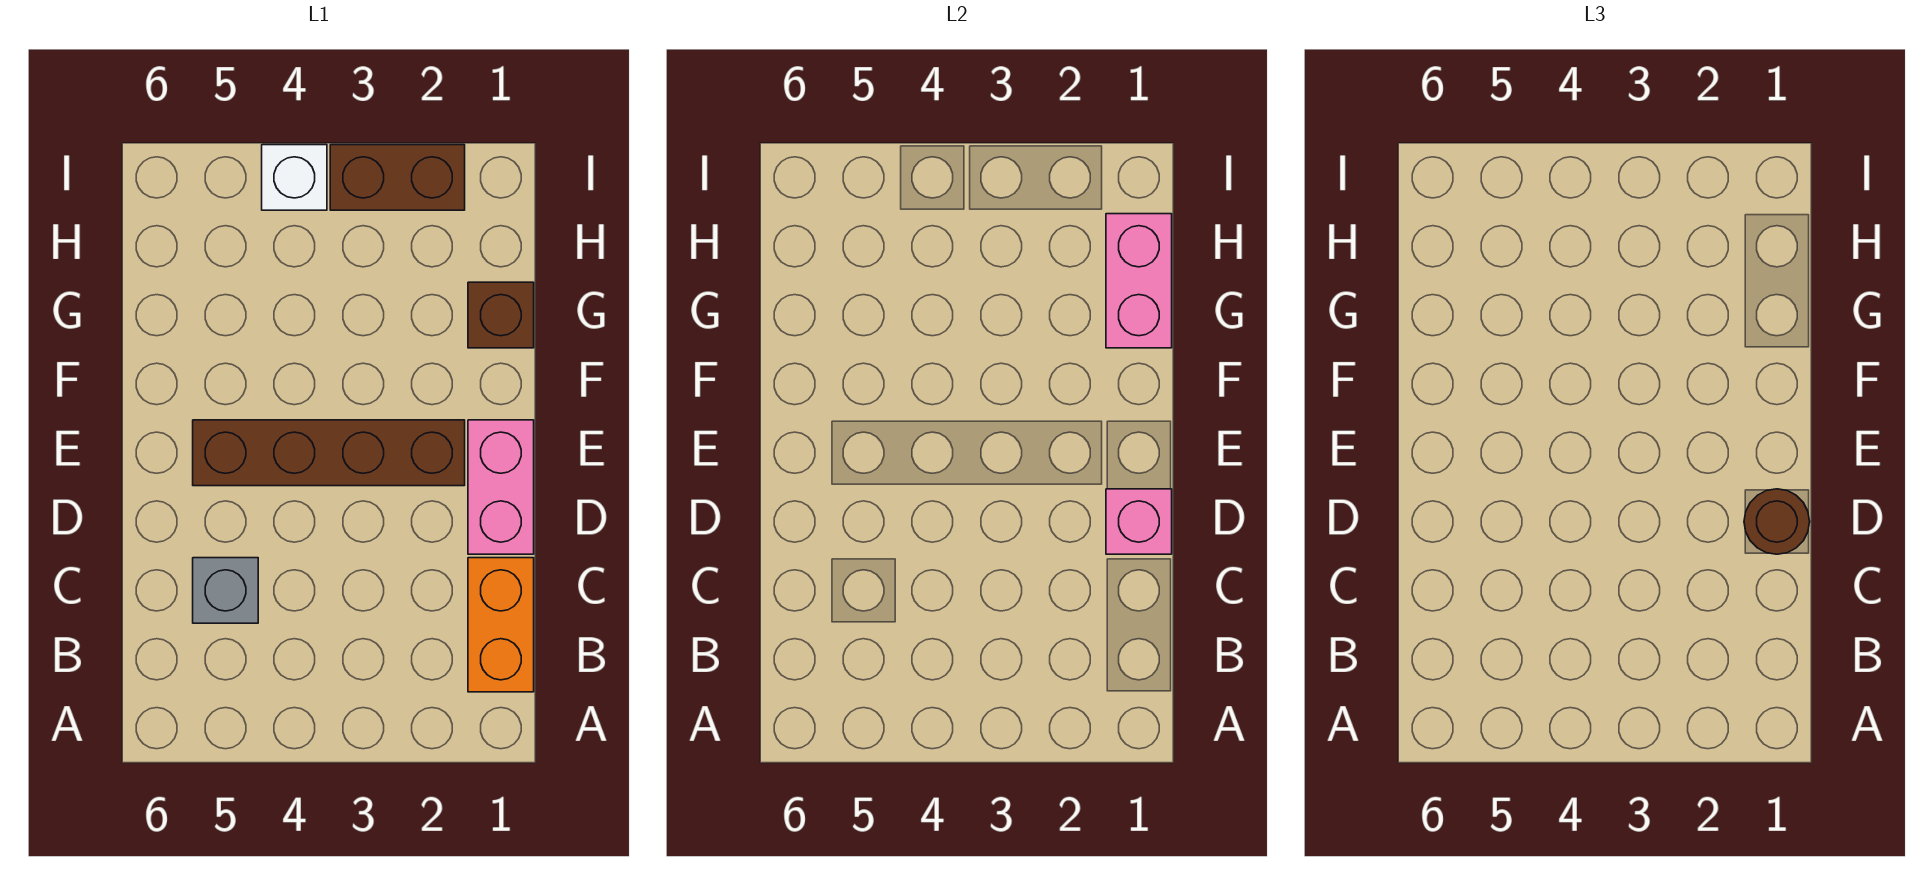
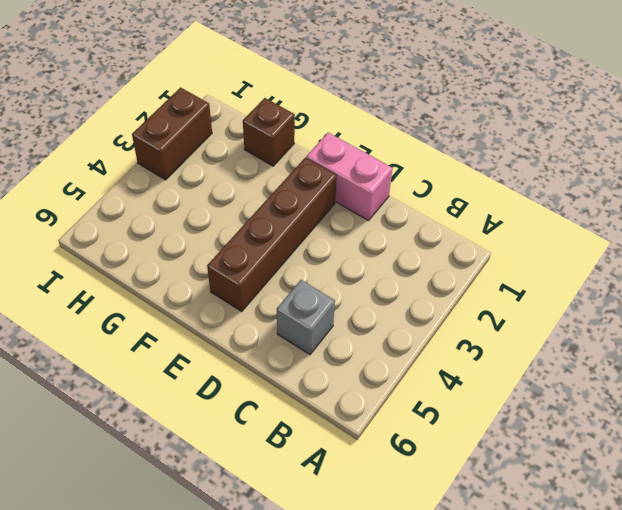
none -> orange brick B1:C1 level 1
none -> white brick I4 level 1

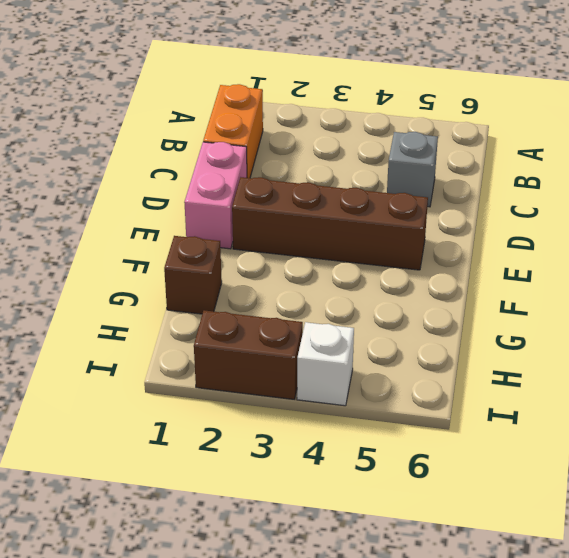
none -> pink brick D1 level 2
none -> pink brick G1:H1 level 2

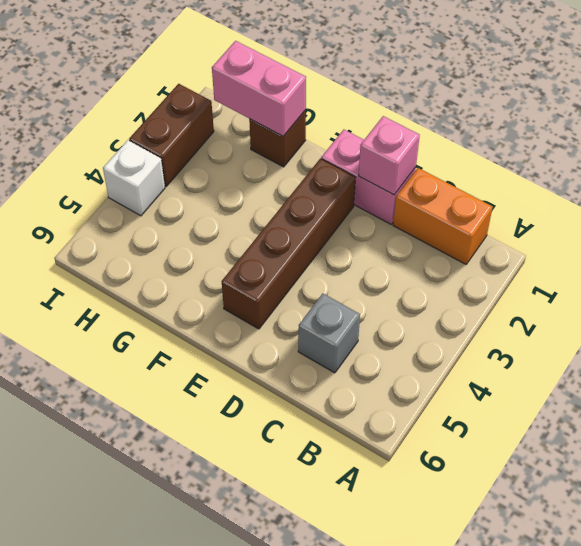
none -> brown round brick D1 level 3

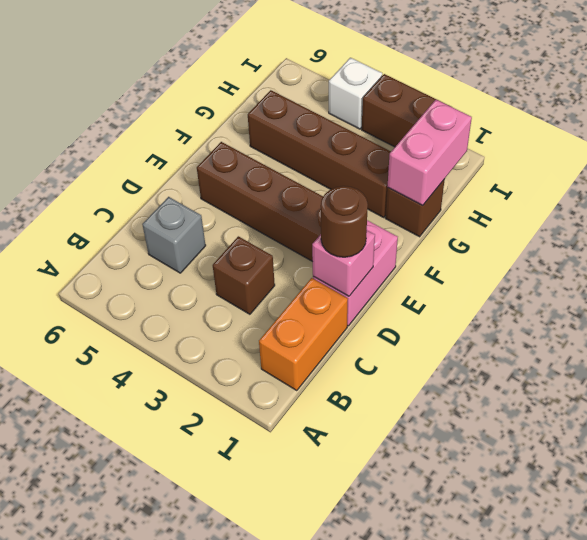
brown brick C3 level 1 -> none
brown brick G2:G5 level 1 -> none

